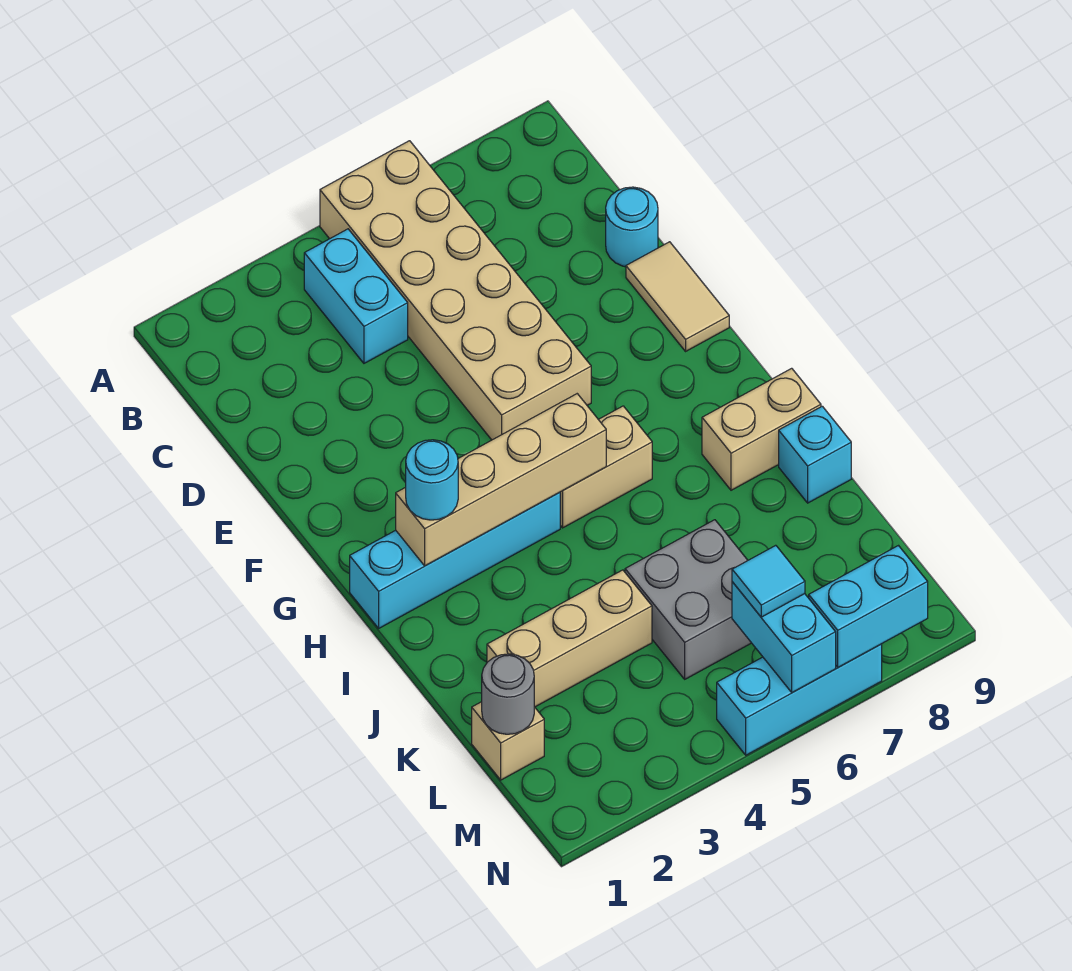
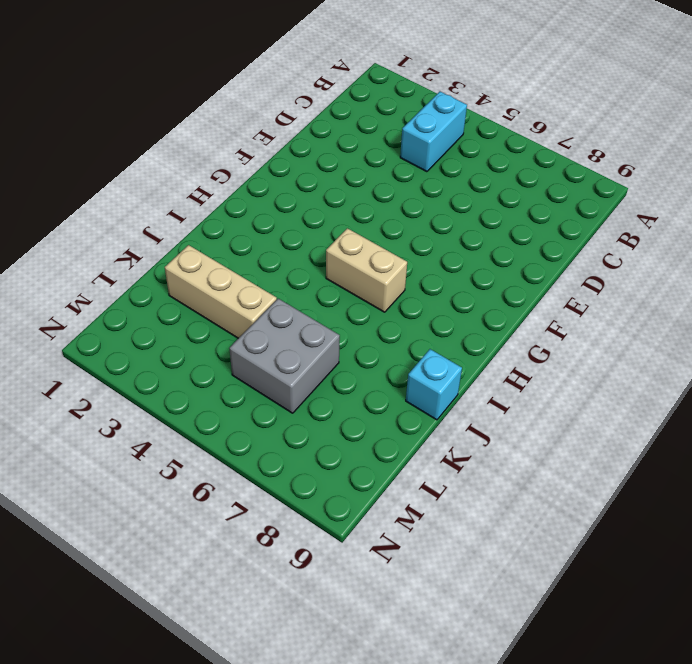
none -> tan brick A5:F6 level 1
none -> cyan round brick D9 level 1
none -> tan tile E9:F9 level 1

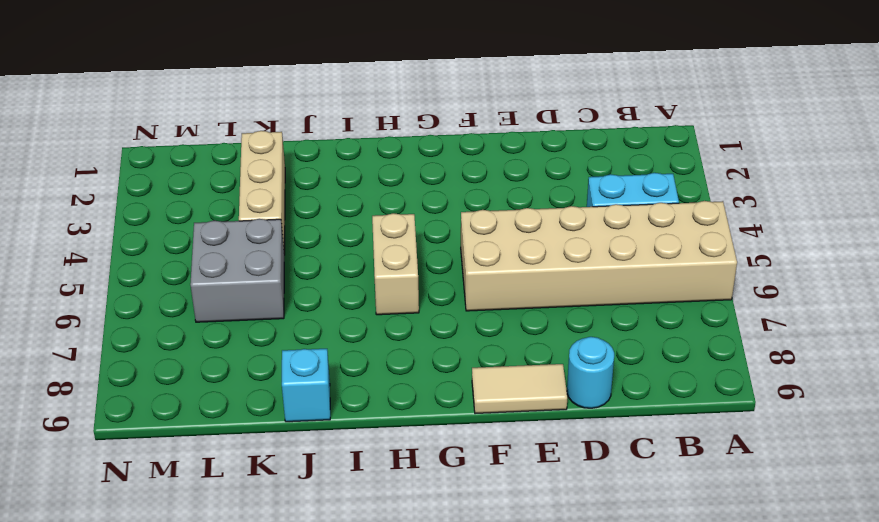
none -> cyan brick H1:H4 level 1
none -> tan brick I8:I9 level 1
none -> tan brick L1 level 1

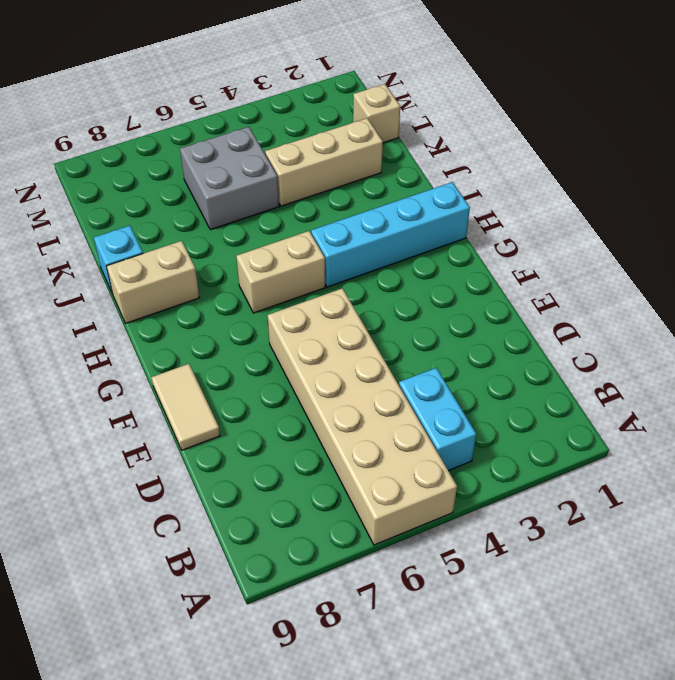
none -> cyan round brick D9 level 1
none -> cyan brick N5:N7 level 1
none -> tan brick H2:H5 level 2

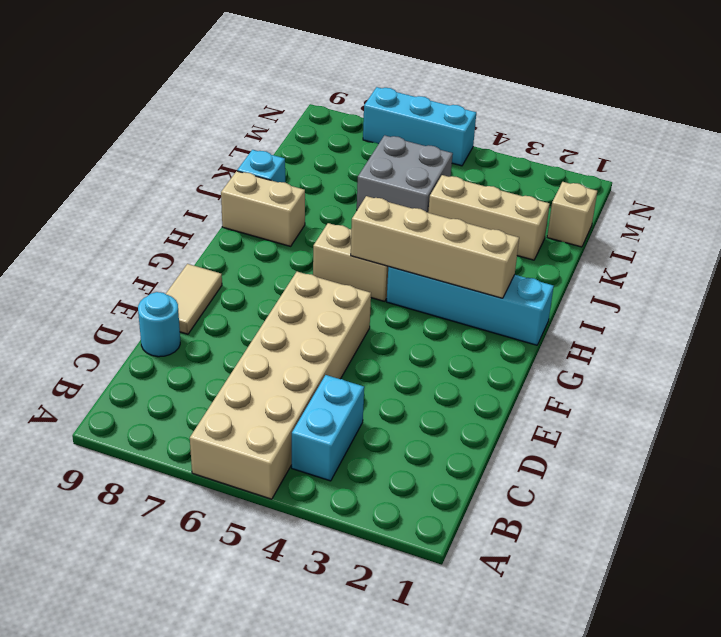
none -> grey round brick L1 level 2
none -> cyan brick M6:N6 level 2
none -> cyan brick N7:N8 level 2

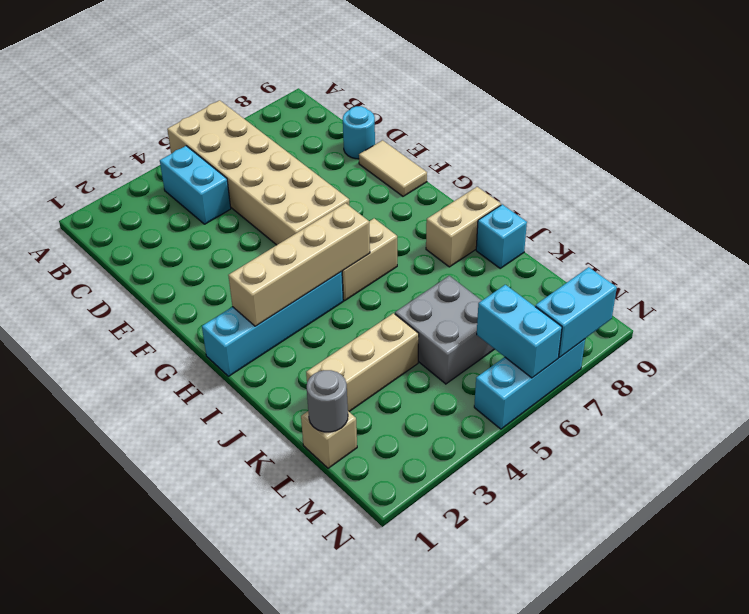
none -> cyan round brick H2 level 3
none -> cyan tile M6 level 3

